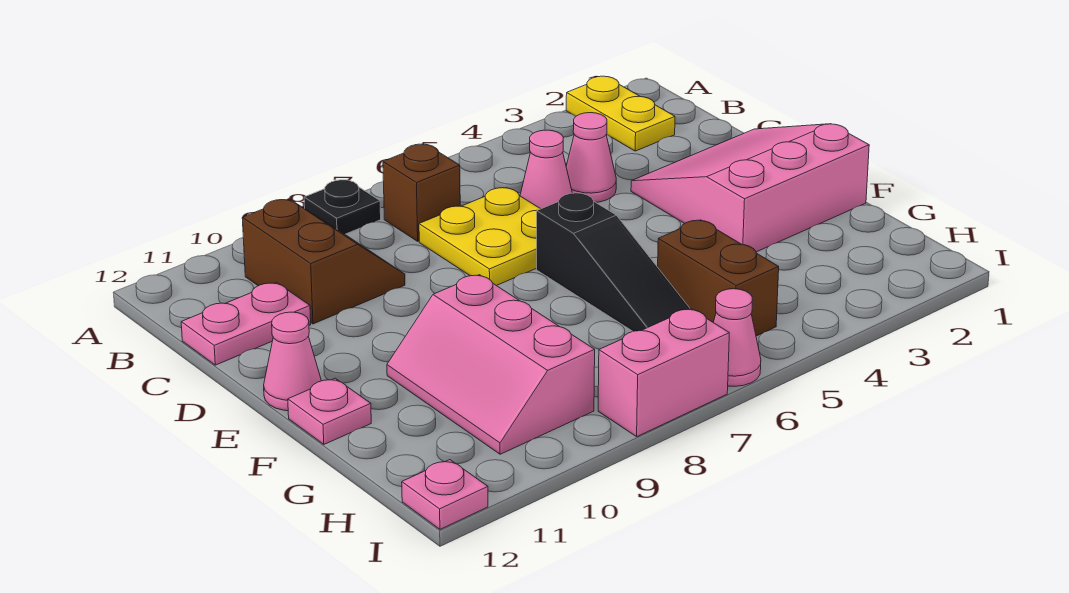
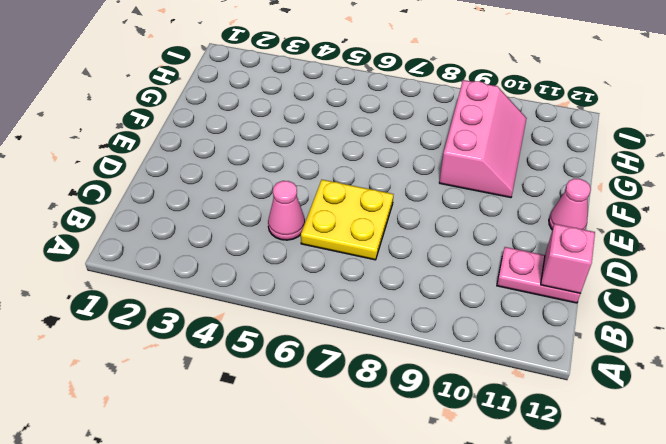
pink brick C12 level 2 -> none
none -> yellow plate A2:B2 level 1
none -> black plate A8 level 1
none -> brown brick B7 level 1

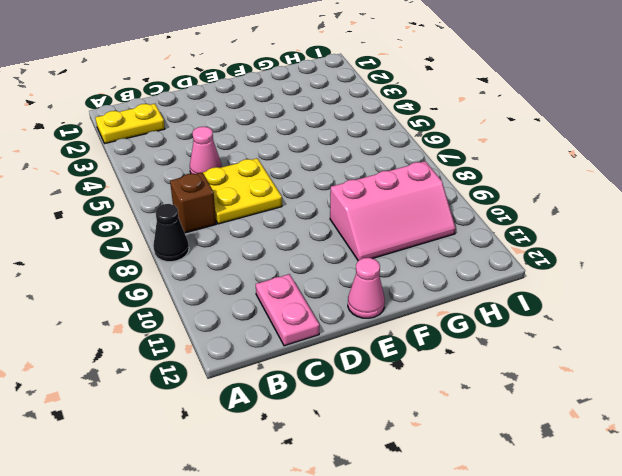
black cone A8 level 1 -> black plate A8 level 1
none -> brown slope B9:C10 level 1 top 10
none -> pink cone C4 level 1
none -> pink slope D1:F3 level 1 top F

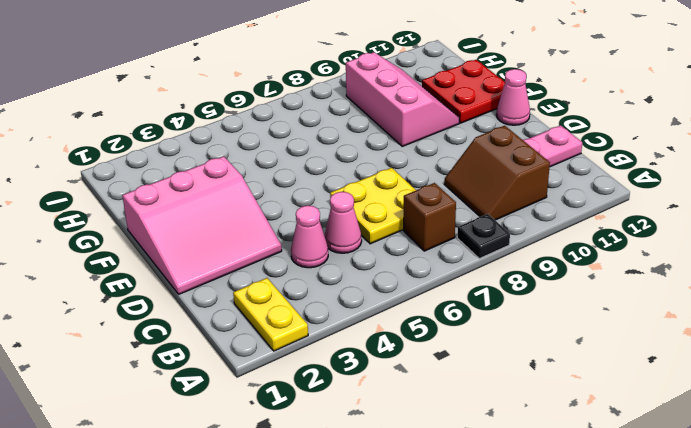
red plate F11:G12 level 1 -> pink plate F12 level 1
none -> black slope E6:G6 level 1 top E
none -> brown brick G5:H5 level 1
none -> pink cone I6 level 1

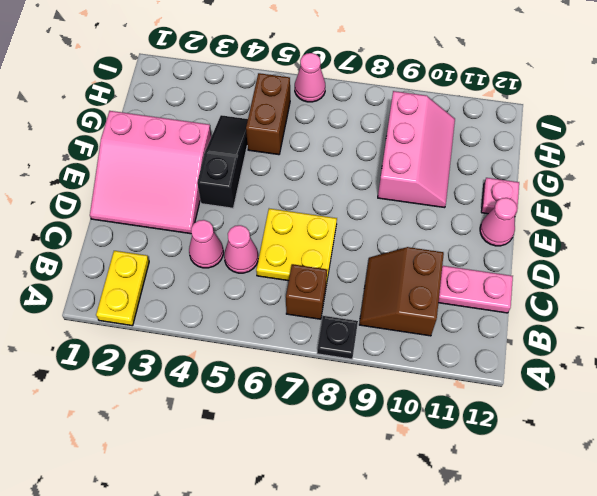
black slope E4:G4 level 1 top E -> black slope E6:G6 level 1 top E
none -> pink brick I7:I8 level 1
none -> pink plate I12 level 1

